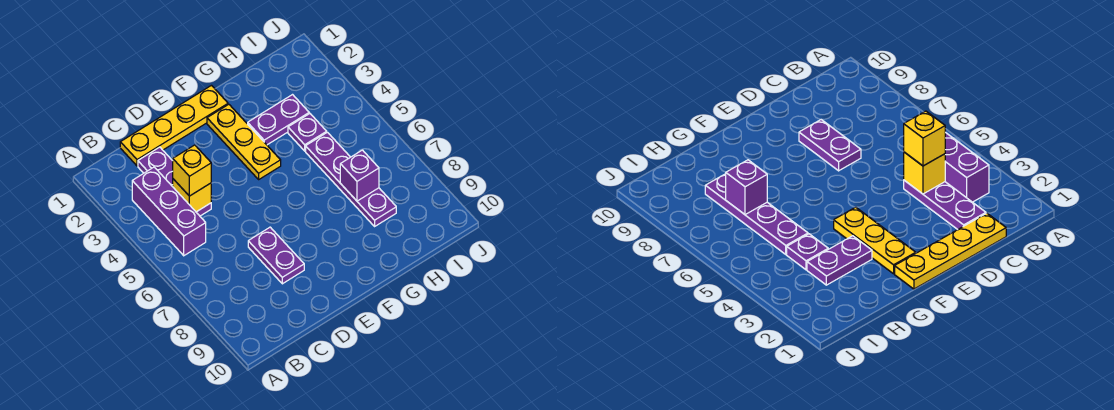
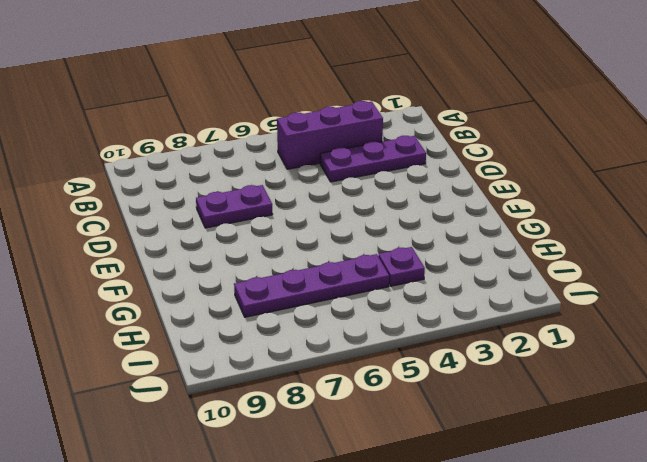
none -> yellow plate C1:F1 level 1
none -> yellow plate F2:F4 level 1

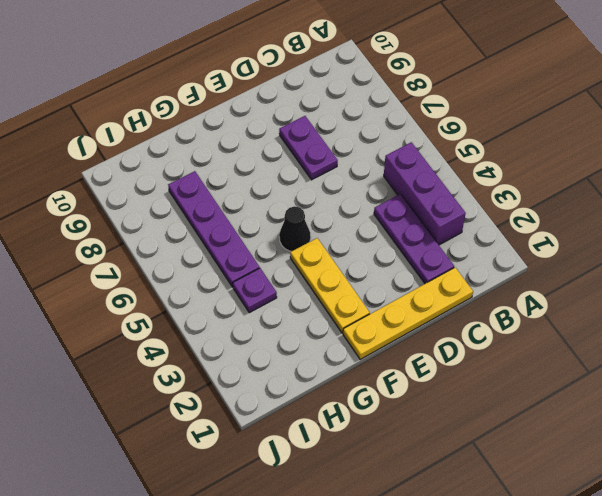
black cone F5 level 1 -> none
none -> purple plate G3:H3 level 1
none -> yellow brick C4 level 2

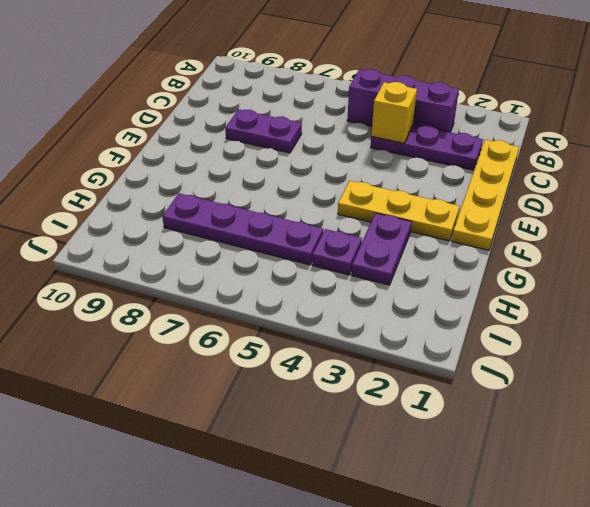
none -> purple brick H7 level 2
none -> yellow brick C4 level 3

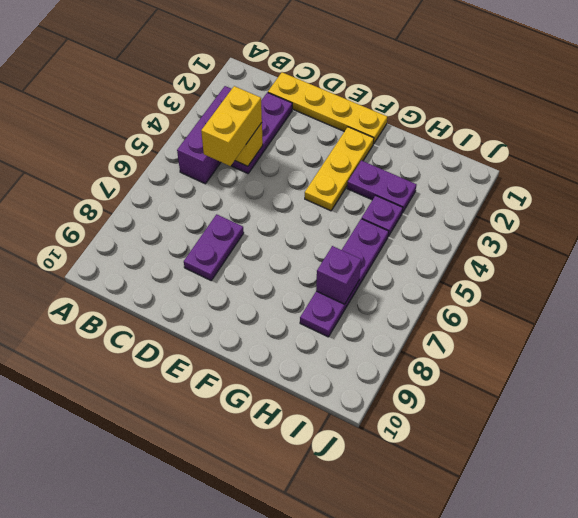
yellow brick C4:C5 level 3 -> yellow brick C4 level 3

